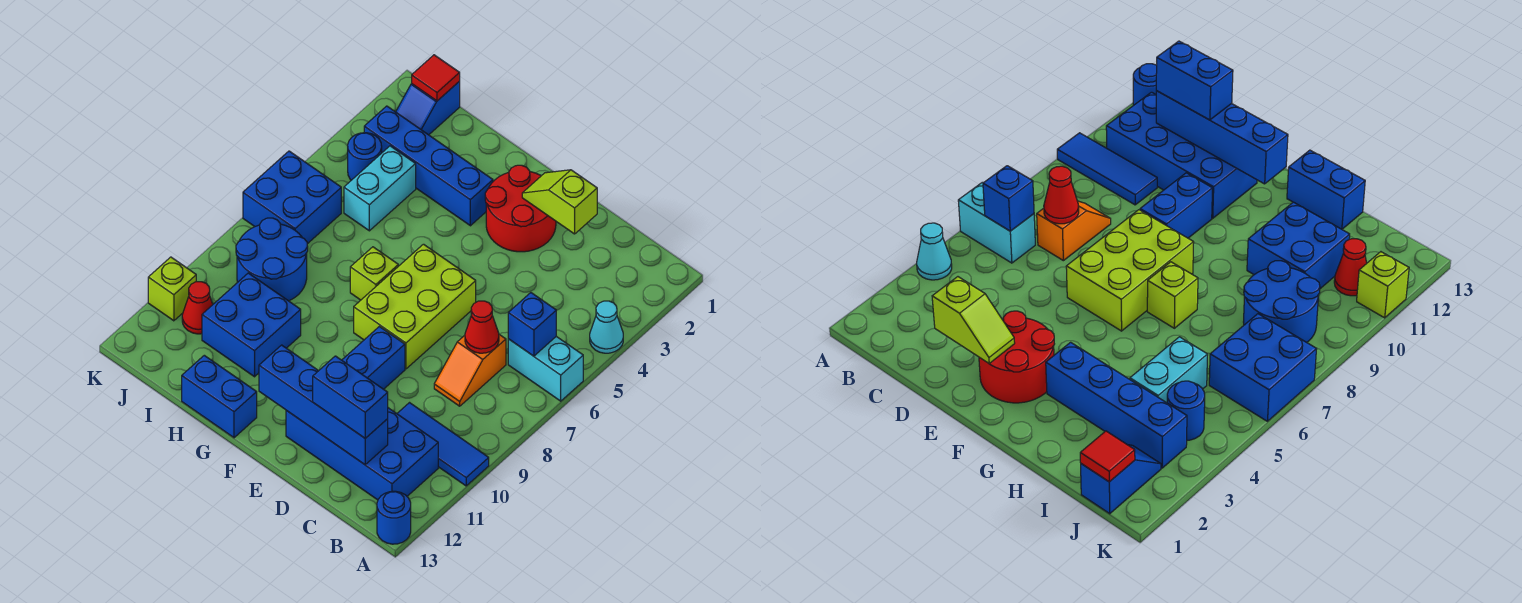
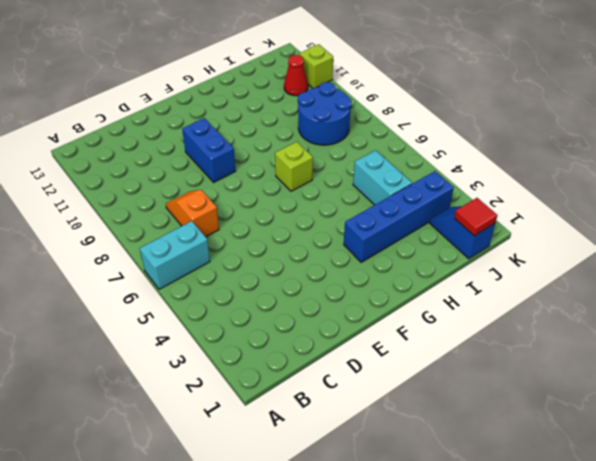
none -> cyan cone A4 level 1
none -> blue tile A10:C10 level 1
none -> blue round brick A13 level 1

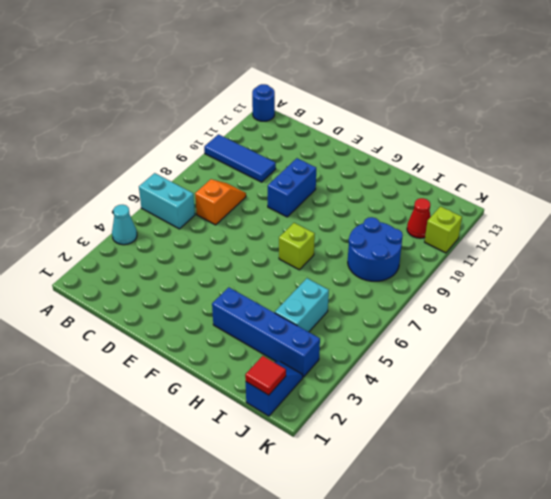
none -> blue brick B11:E12 level 1
none -> red round brick E2:F3 level 1
none -> lime brick E6:F8 level 1

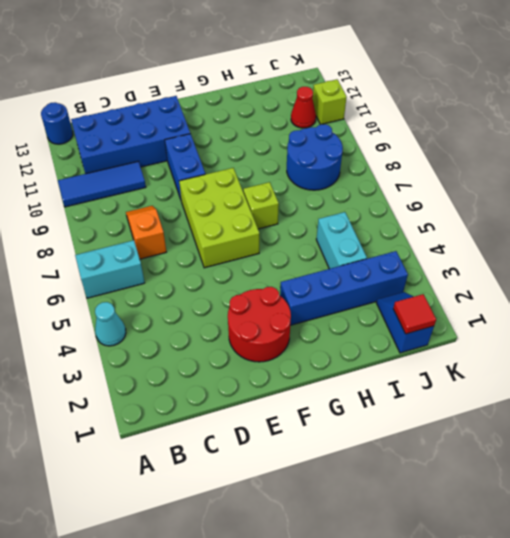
none -> blue brick G13:H13 level 1
none -> blue brick H10:I11 level 1
none -> blue round brick J4 level 1

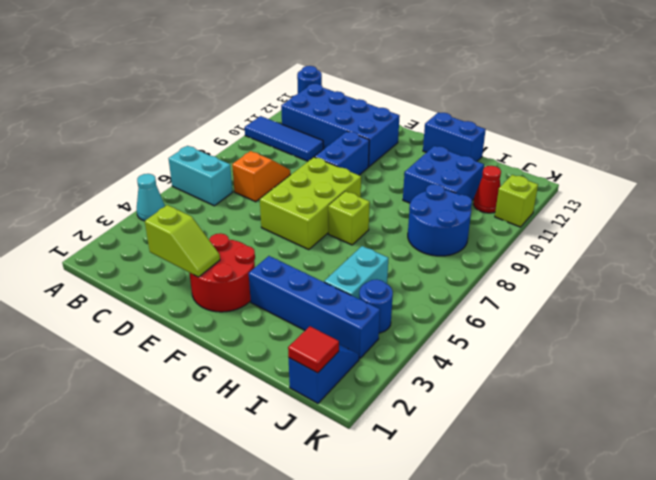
none -> blue brick J6:K7 level 1
none -> blue brick B6 level 2
none -> red cone C7 level 2

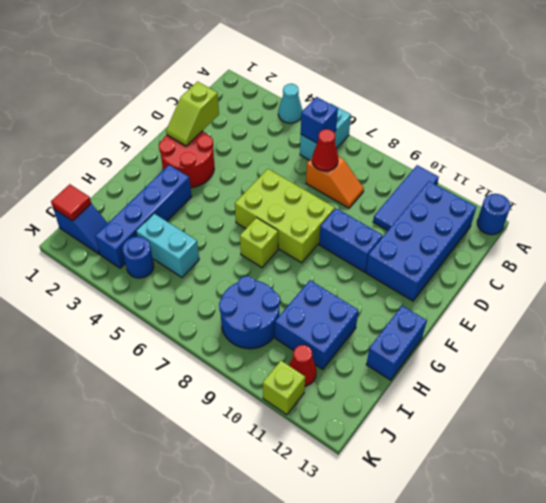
none -> blue brick J6:K7 level 1
none -> blue brick C12:F12 level 2
none -> blue brick C12:D12 level 3

